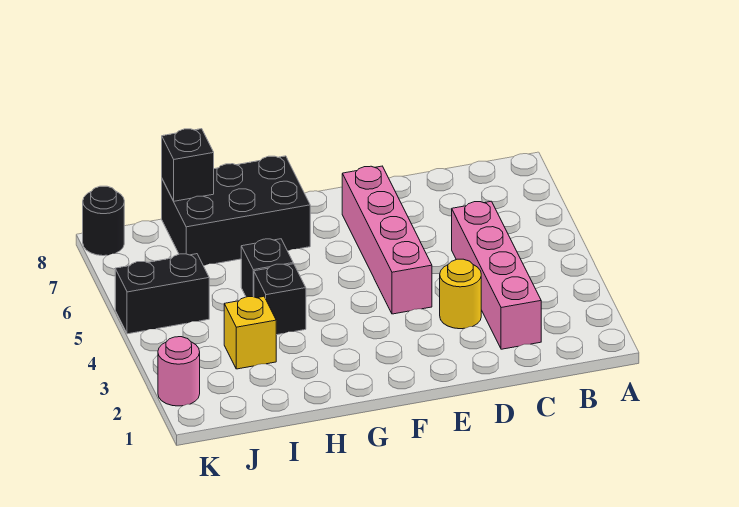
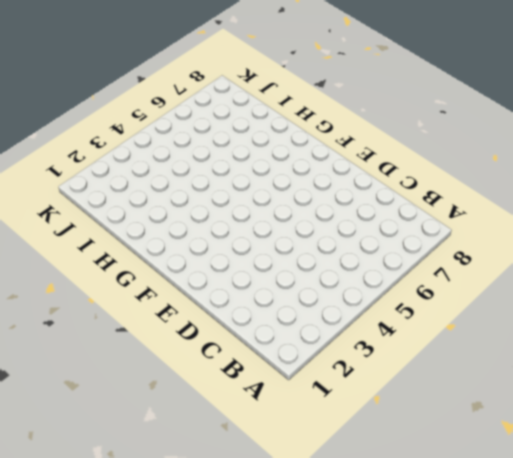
none -> pink brick C2:C5 level 1
none -> yellow round brick D3 level 1

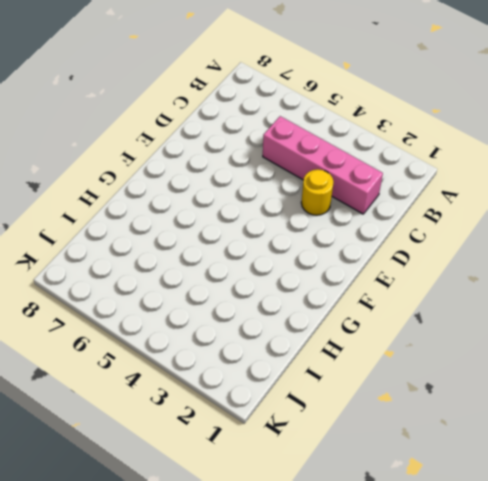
none -> pink brick E4:E7 level 1
none -> black brick G7:I8 level 1

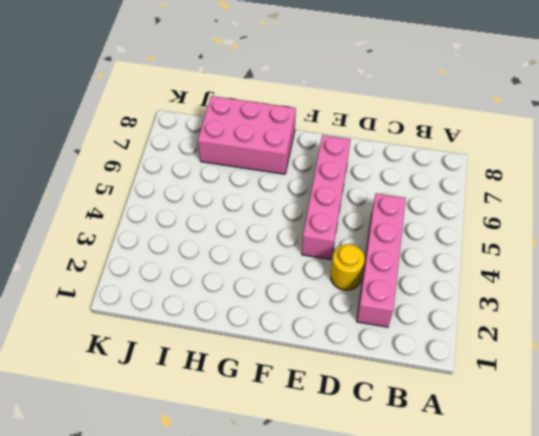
pink brick G7:I8 level 1 -> black brick G7:I8 level 1
none -> black brick H4 level 1
none -> black brick H5 level 1

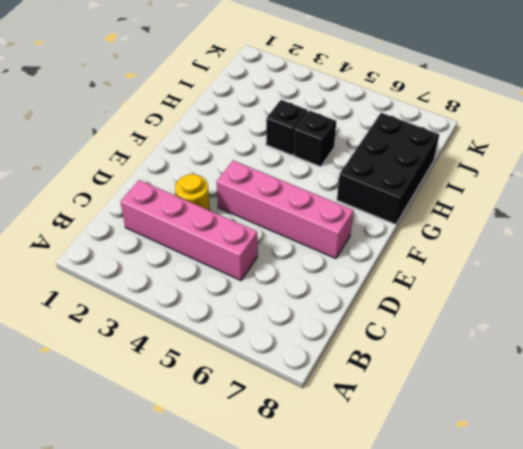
none -> yellow brick I3 level 1
none -> black brick J5:K5 level 1

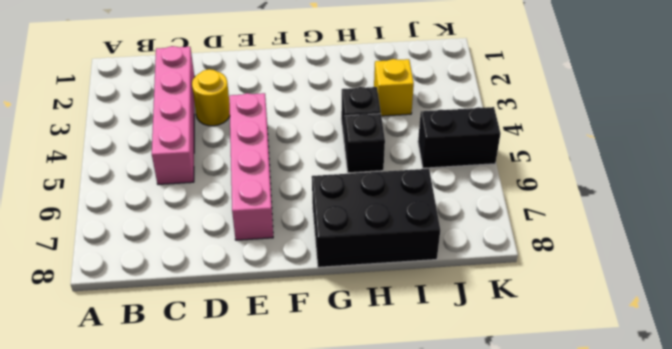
none -> pink round brick K2 level 1
none -> black round brick K8 level 1

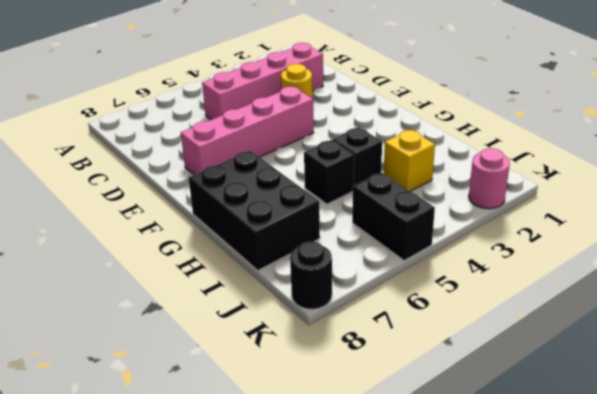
none -> black brick I8 level 2

